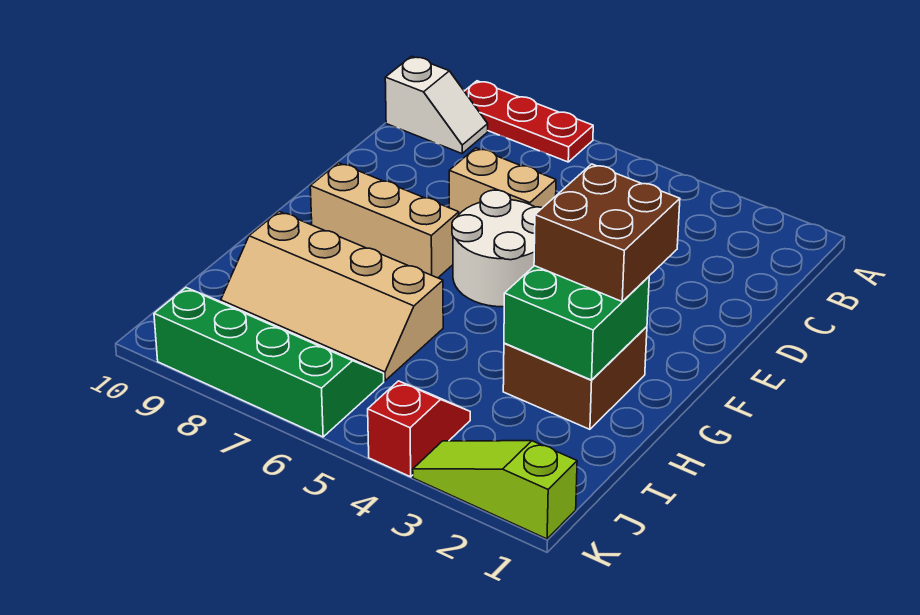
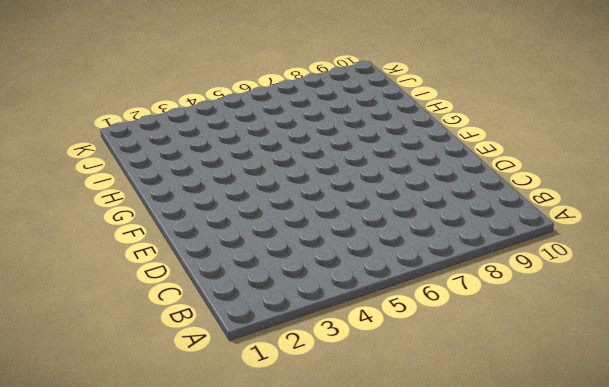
none -> red plate A7:A9 level 1
none -> white slope B9:B10 level 1 top 10
none -> tan brick D6:D7 level 1

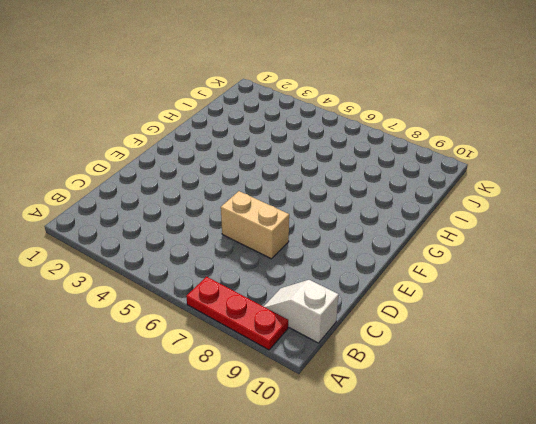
none -> white round brick E5:F6 level 1
none -> tan brick F7:F9 level 1
none -> brown brick G2:H3 level 1

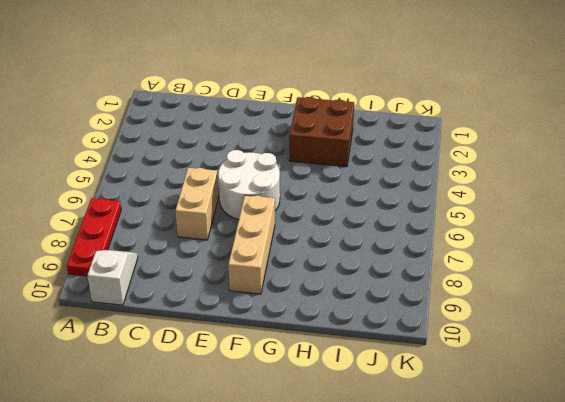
none -> tan slope H6:I9 level 1 top H
none -> red slope J4:K4 level 1 top K
none -> green slope J6:K9 level 1 top K

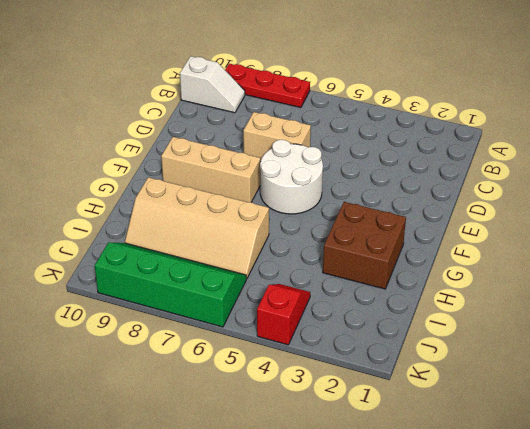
none -> lime slope K1:K3 level 1 top 1
none -> green brick G2:H3 level 2
none -> brown brick F2:G3 level 3

